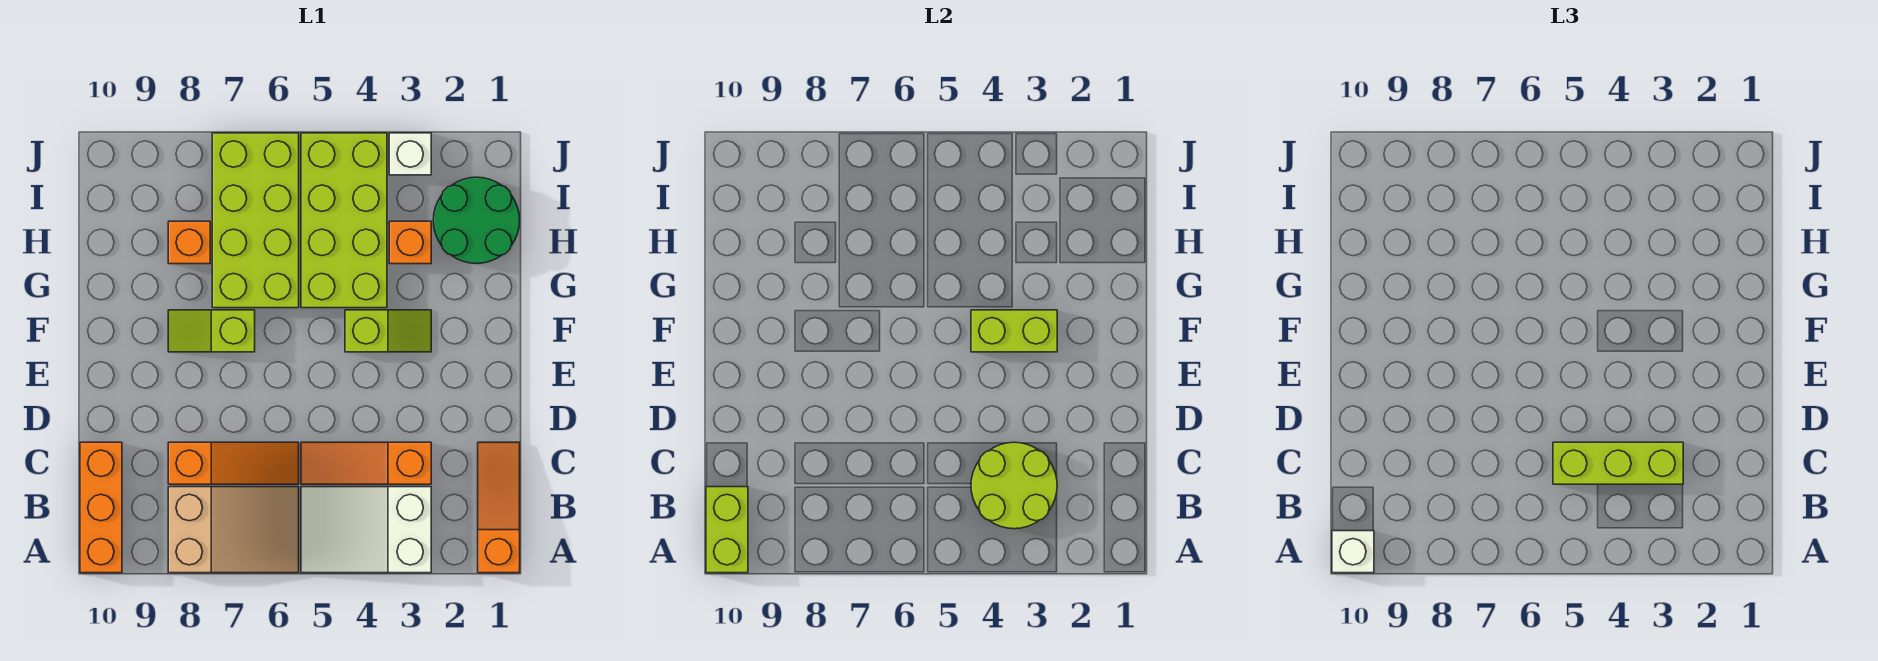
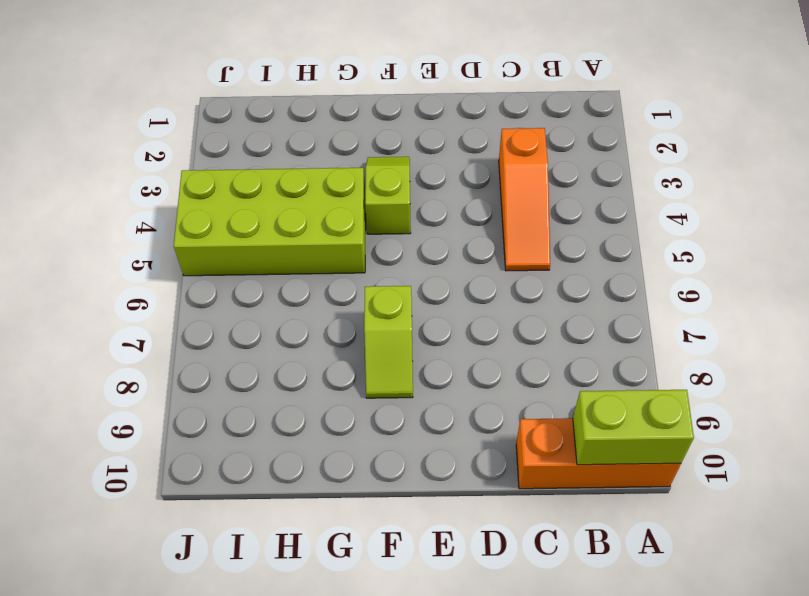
none -> orange slope A1:C1 level 1 top A
none -> white slope A3:B5 level 1 top 3
none -> tan slope A6:B8 level 1 top 8

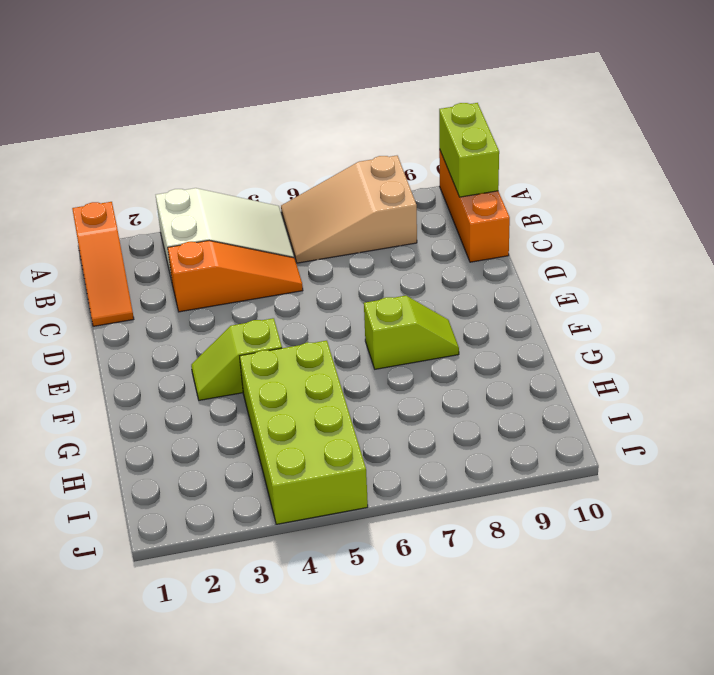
none -> orange slope C6:C8 level 1 top 8
none -> lime brick G6:J7 level 1
none -> green round brick H1:I2 level 1

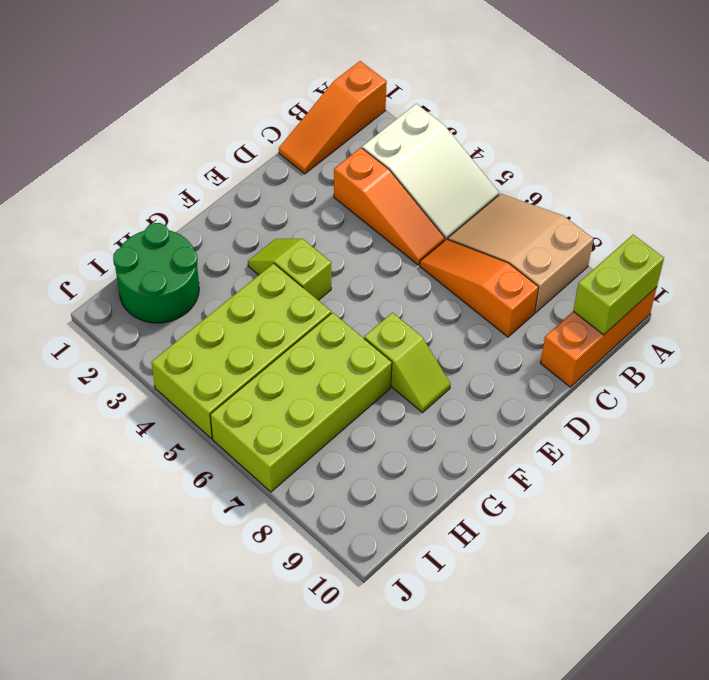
none -> orange brick H3 level 1
none -> orange brick H8 level 1
none -> white brick J3 level 1

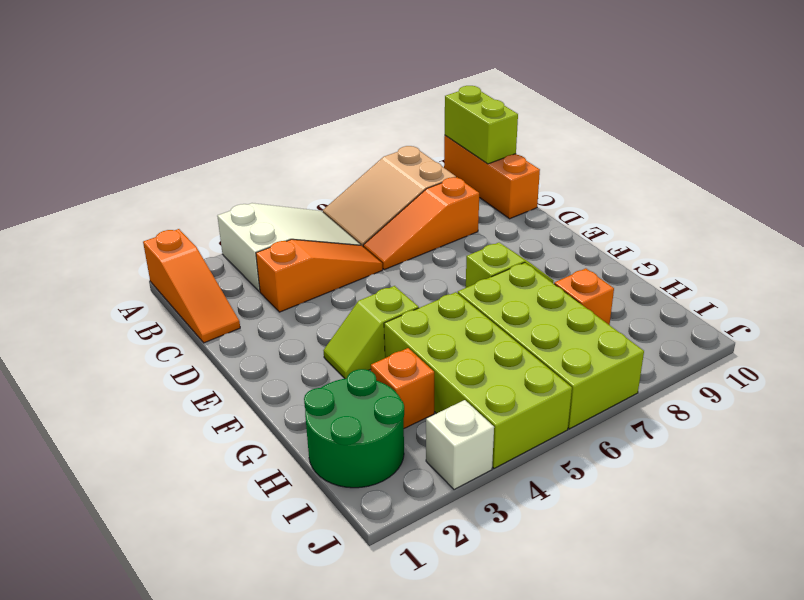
none -> lime round brick B3:C4 level 2
none -> lime brick F3:F4 level 2
none -> white brick A10 level 3

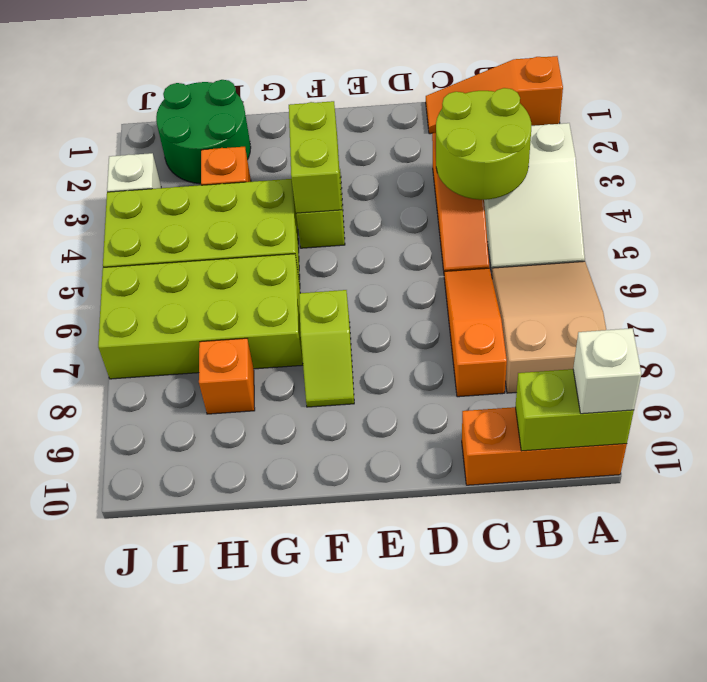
none -> lime brick C3:C5 level 3

